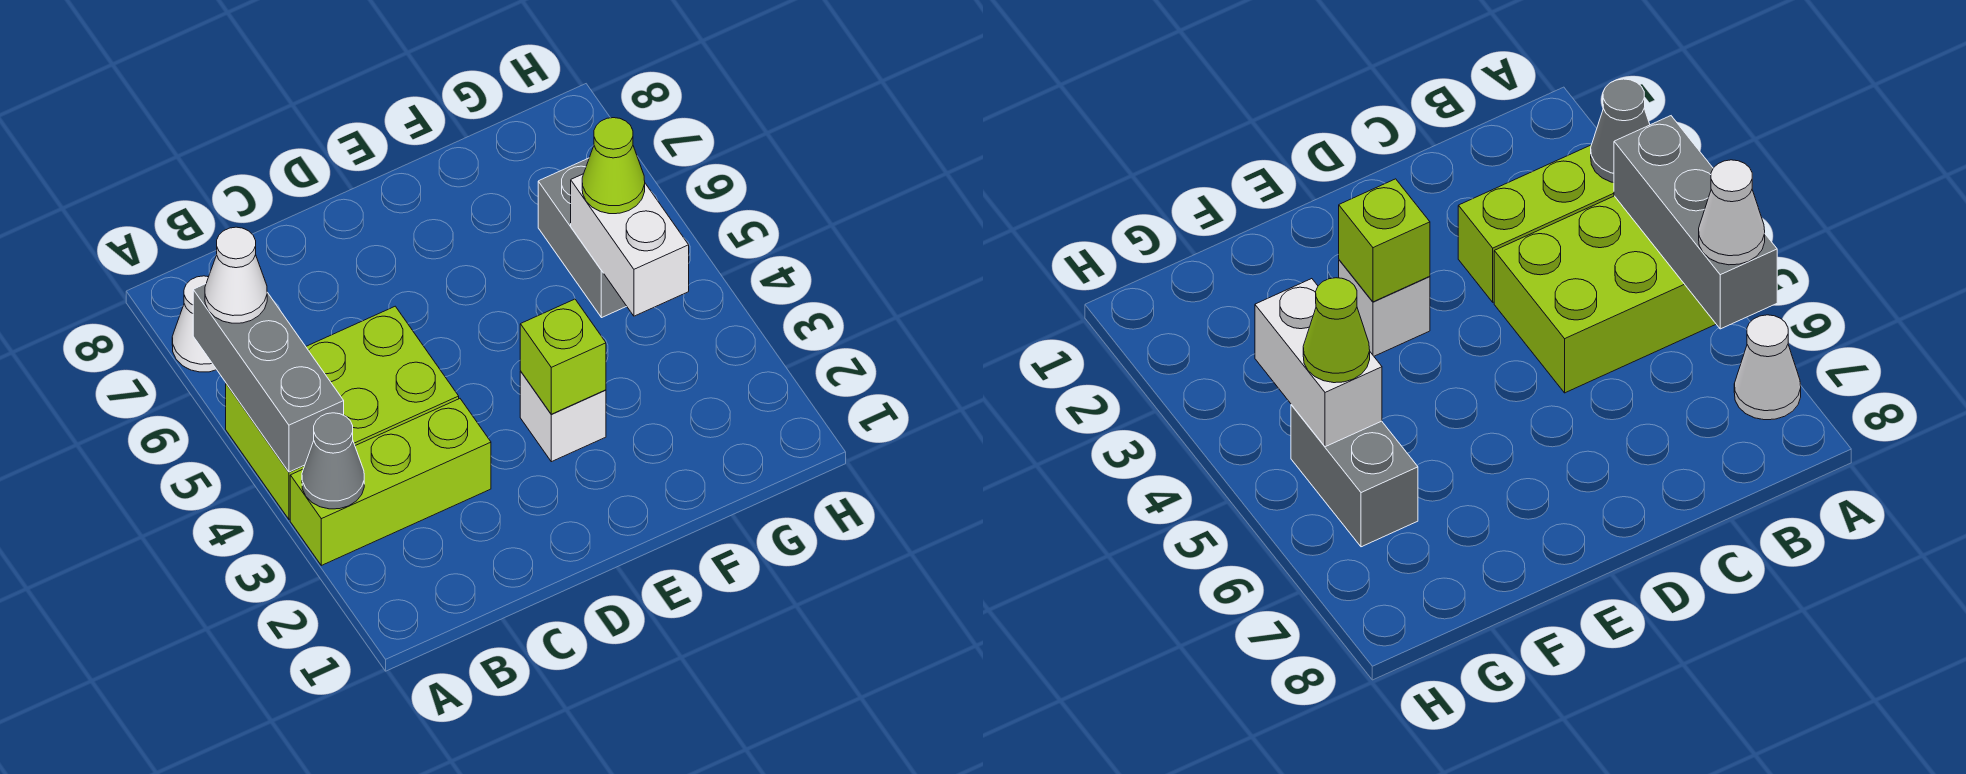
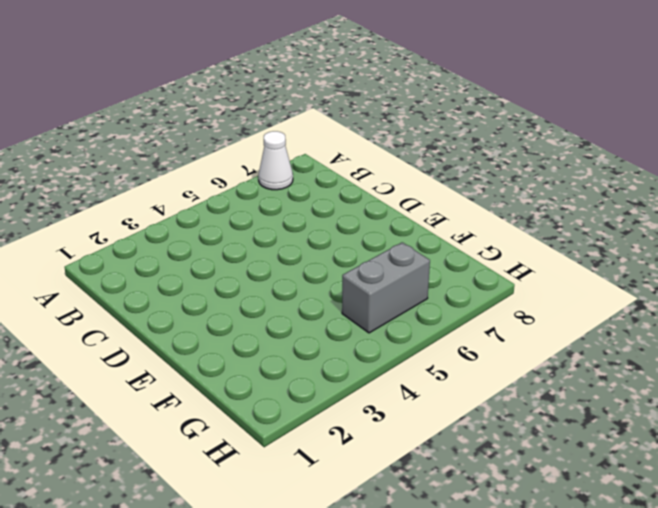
none -> lime brick A3:C3 level 1
none -> lime brick A4:C5 level 1

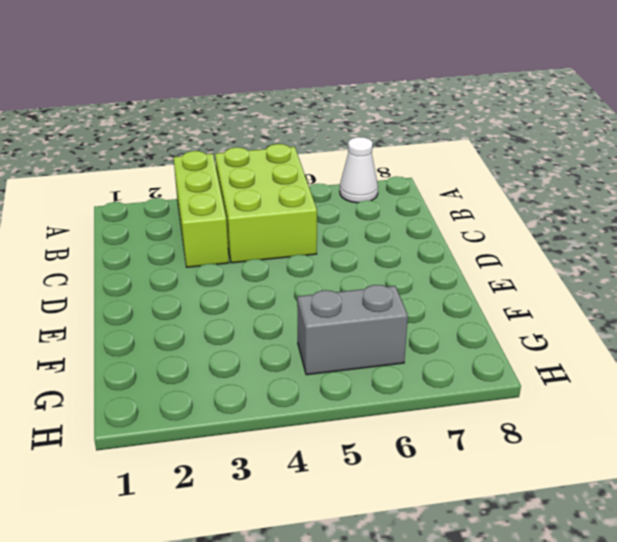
none -> white brick E3 level 1
none -> grey cone A3 level 2

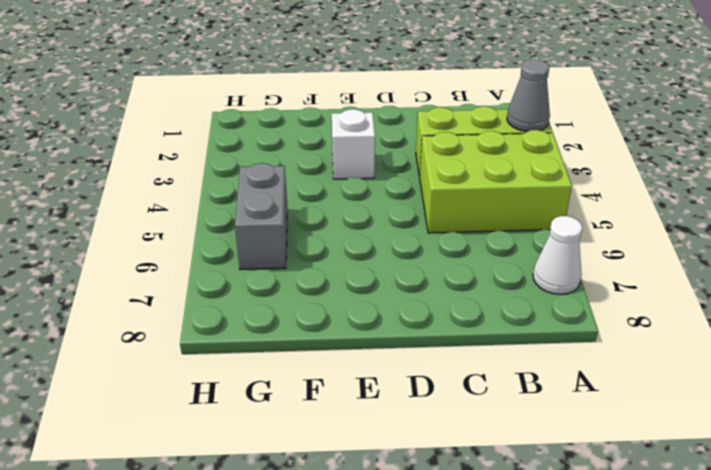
none -> grey brick A4:A6 level 2
none -> lime brick E3 level 2

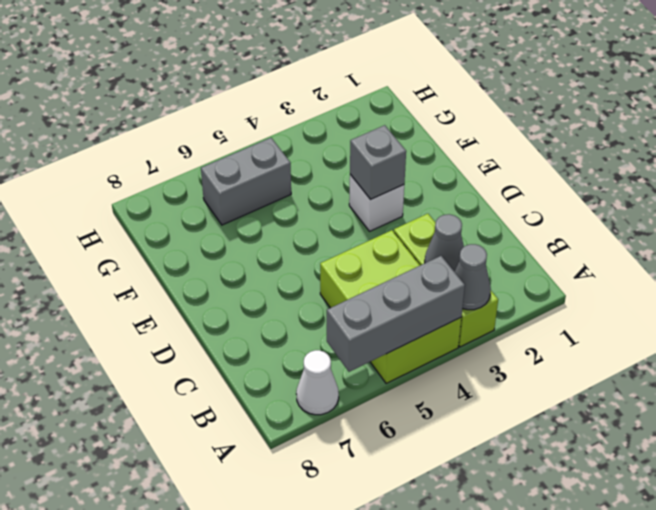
grey cone B3 level 2 -> none
grey brick E3 level 2 -> lime brick E3 level 2
none -> white brick G4:G5 level 2
none -> white cone A6 level 3

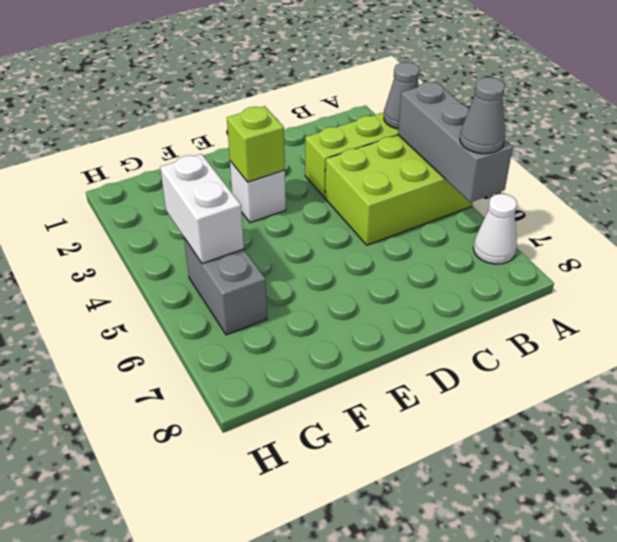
grey cone A6 level 3 -> white cone A6 level 3
none -> lime cone G5 level 3

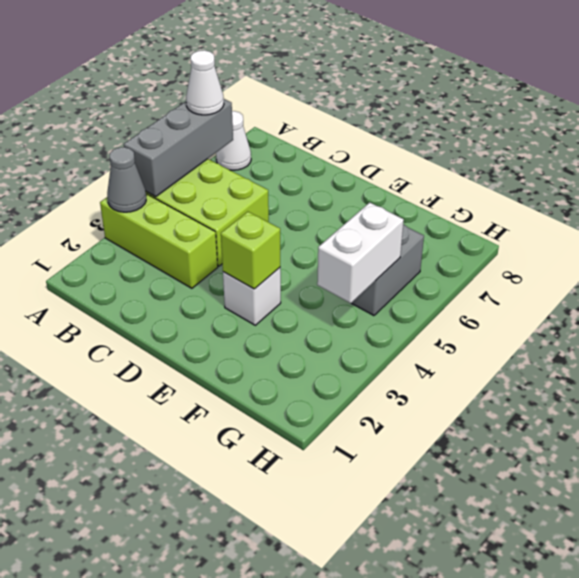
none -> lime cone G5 level 3

